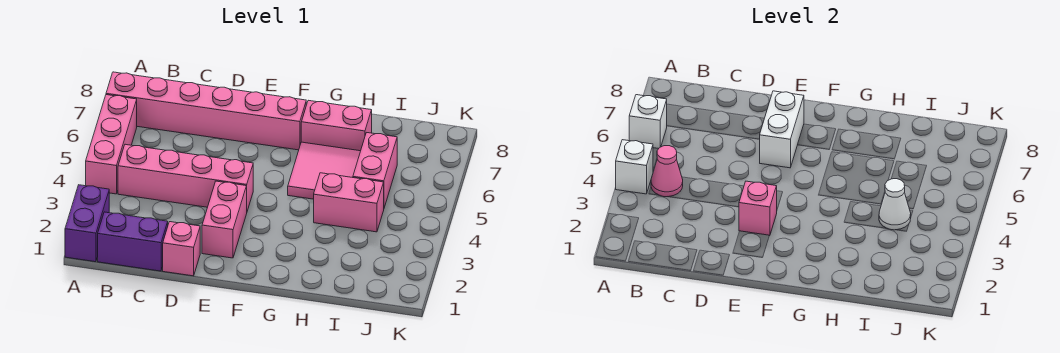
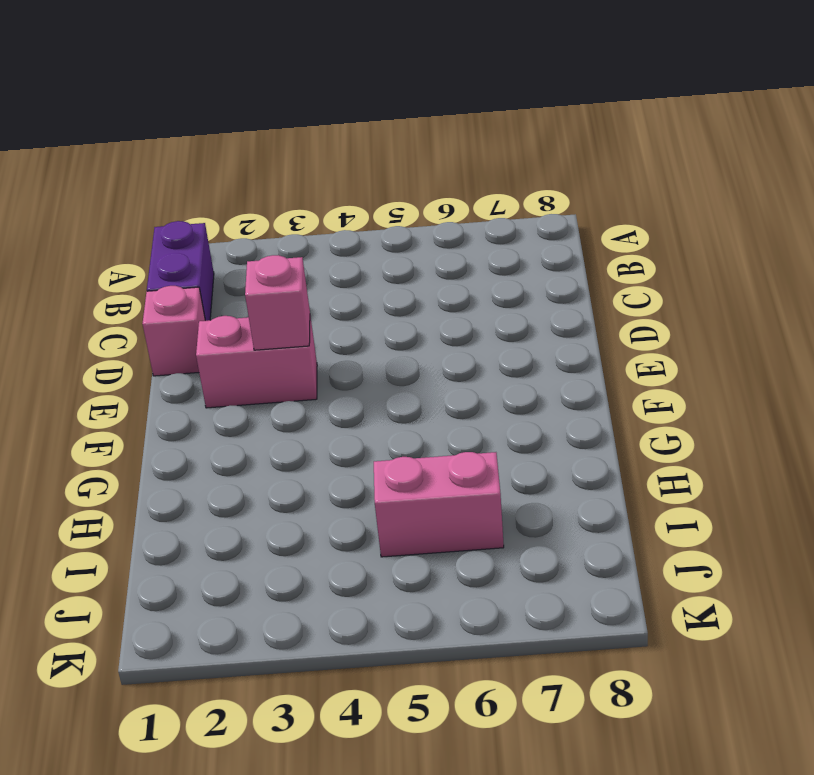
none -> purple brick A1:A2 level 1
none -> pink brick A4:A6 level 1
none -> pink brick A7:F7 level 1

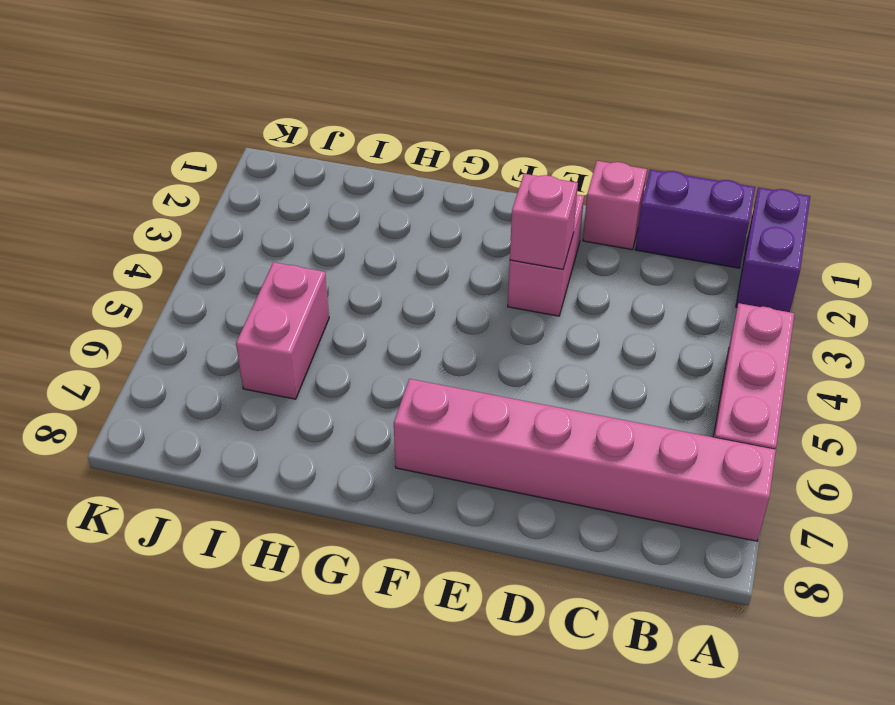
none -> pink brick B4:E4 level 1
none -> pink tile G5:H6 level 1
none -> pink brick G7:H7 level 1

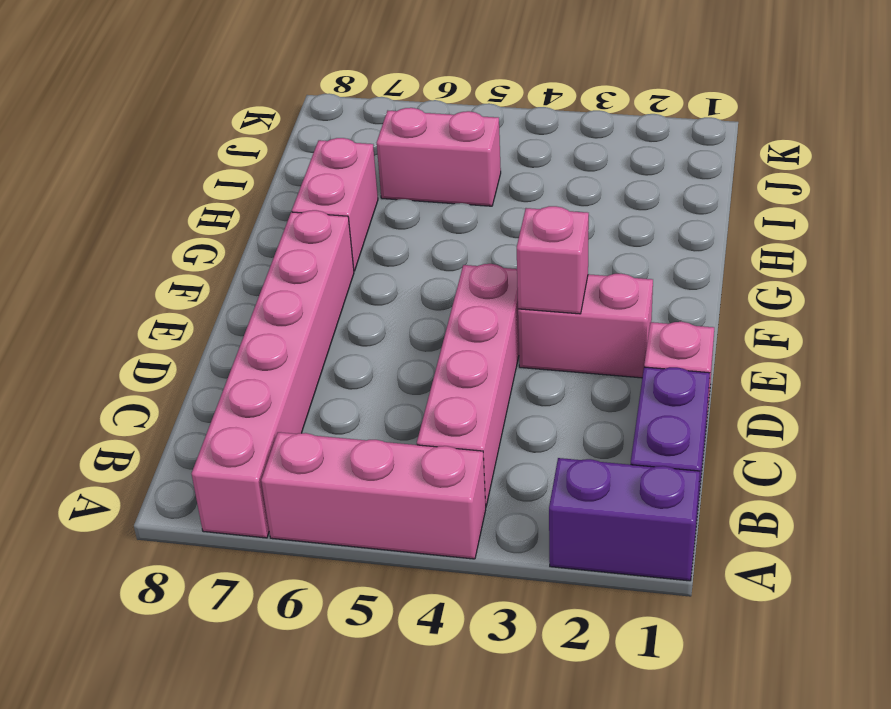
none -> pink tile G5:H6 level 1
none -> pink brick H4:I4 level 1
none -> white brick A4 level 2

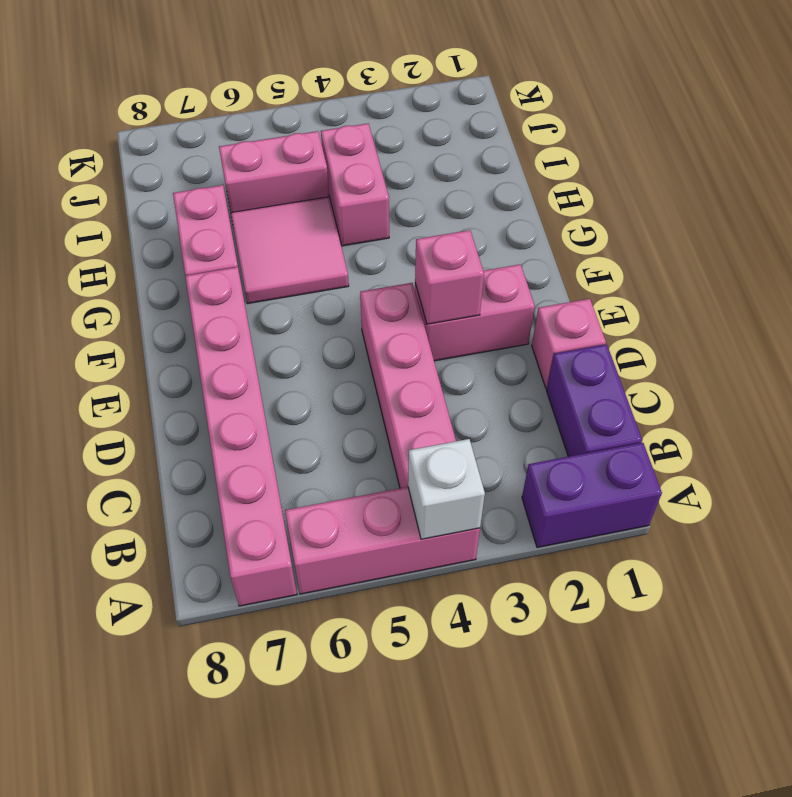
none -> white brick A6 level 2
none -> pink cone B4 level 2
none -> white brick E6:E7 level 2

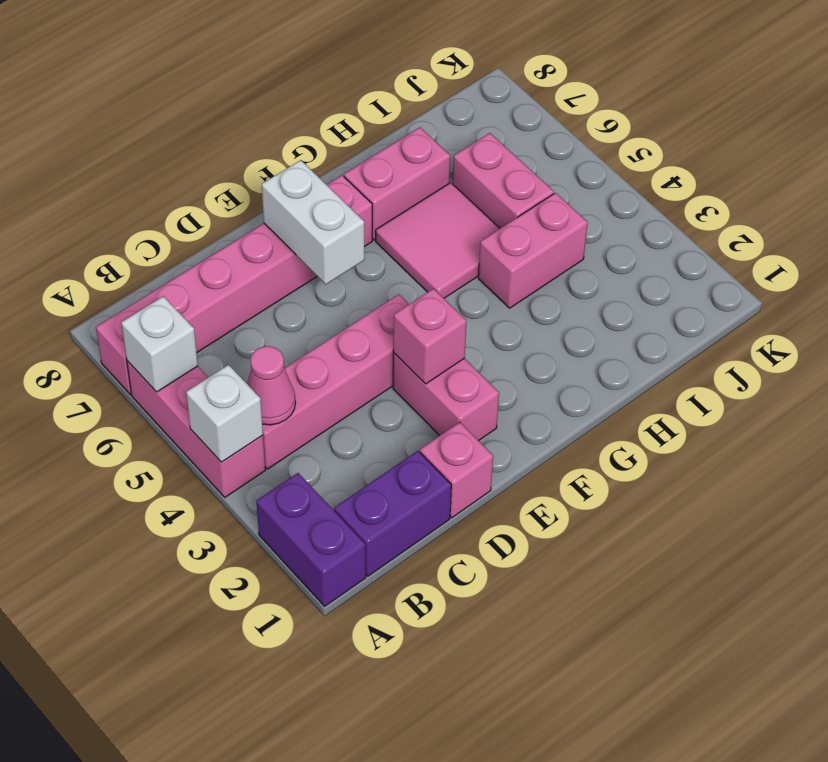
none -> white cone I4 level 2

